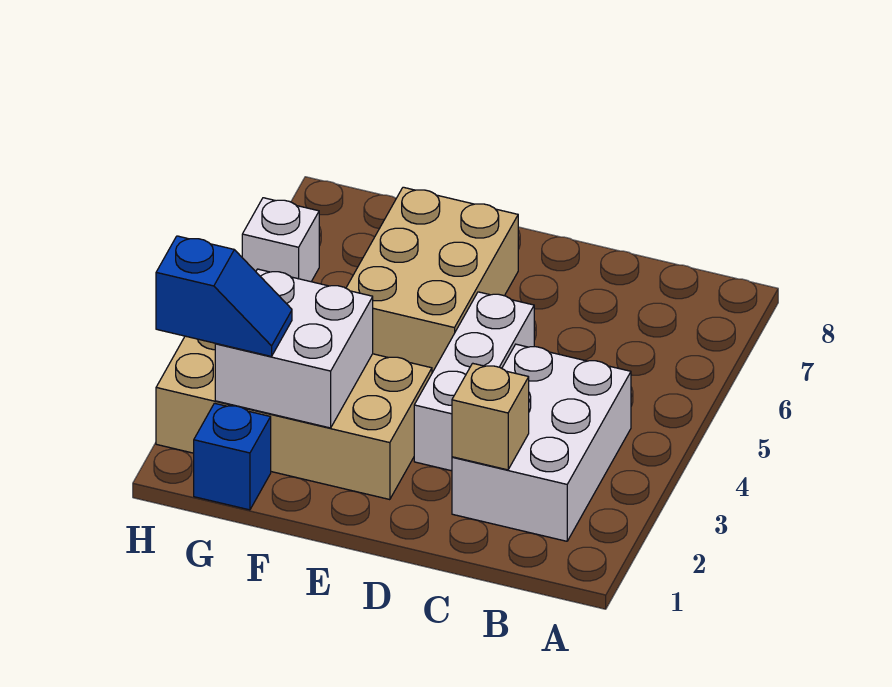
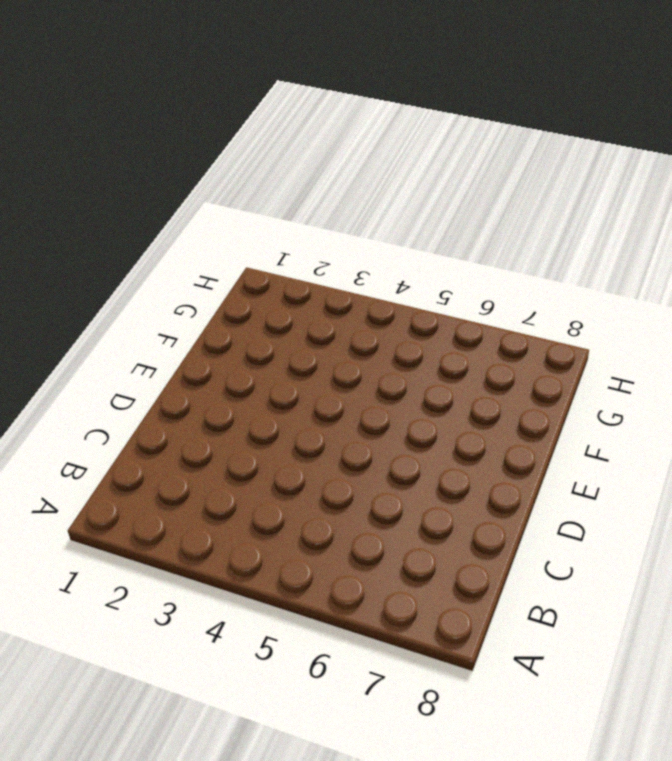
none -> white brick B2:C4 level 1
none -> white brick D3:D5 level 1

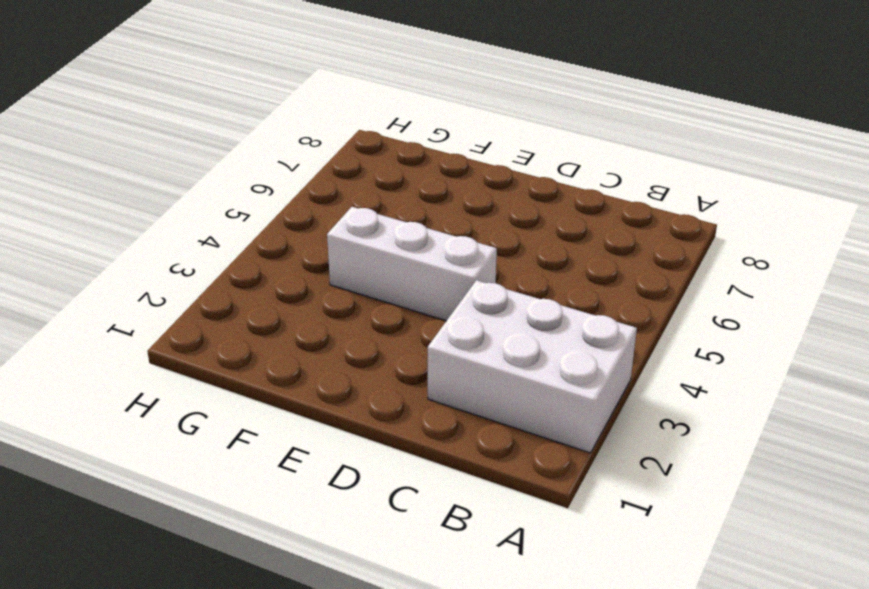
white brick A2:C3 level 1 -> white brick B2:C4 level 1
white brick D4:F4 level 1 -> white brick D3:D5 level 1
none -> tan brick E2:H3 level 1
none -> tan brick E5:F7 level 1

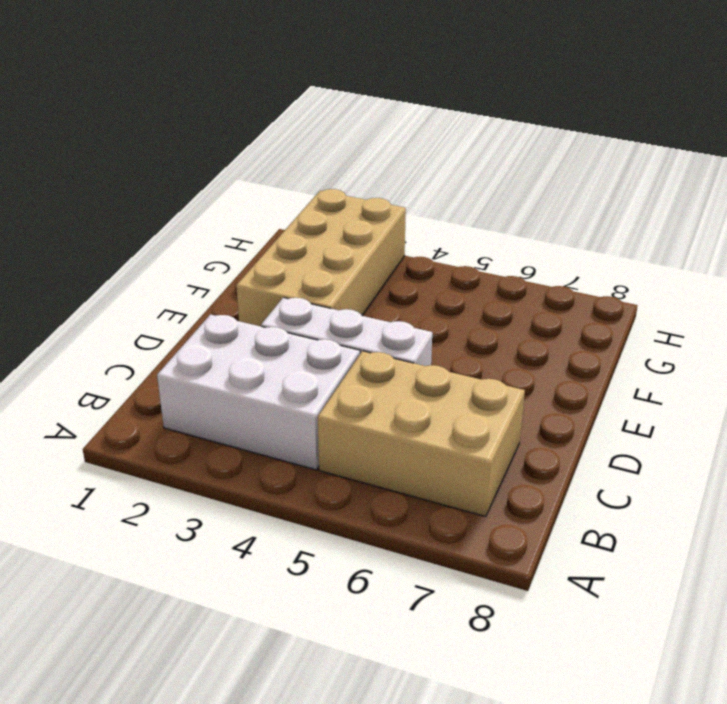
tan brick B5:C7 level 1 -> tan brick E5:F7 level 1
none -> blue brick G1 level 1
none -> white brick H6 level 1

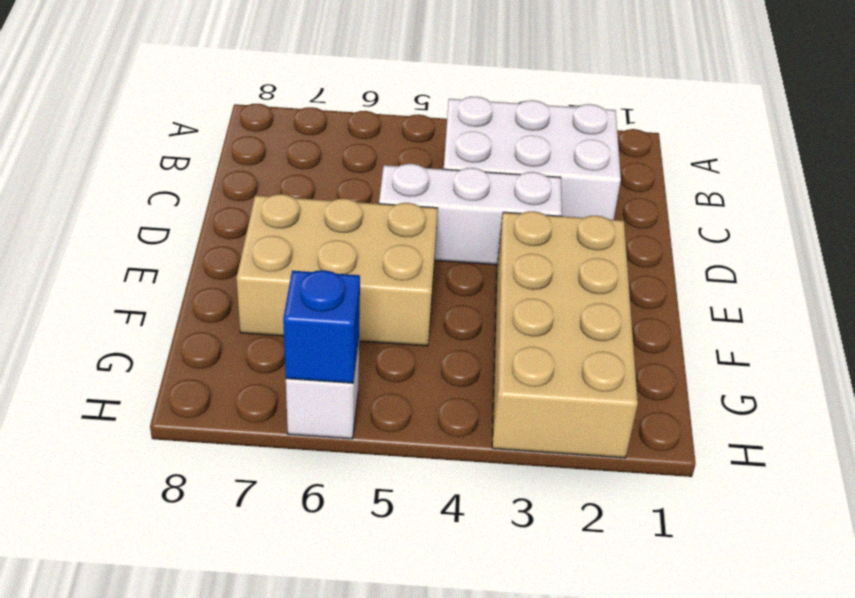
blue brick H6 level 2 -> blue brick G1 level 1
none -> tan brick C2 level 2
none -> white brick F2:G3 level 2

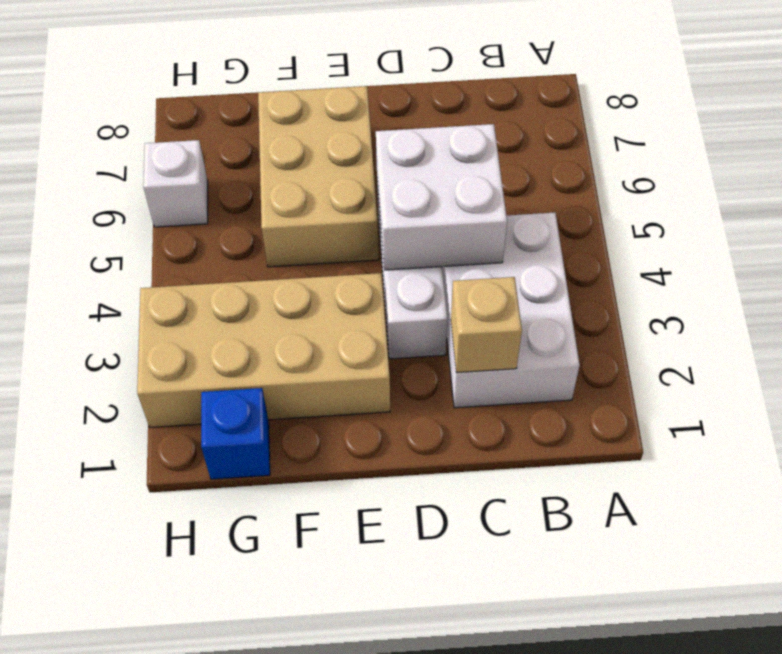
white brick C4:D5 level 2 -> white brick F2:G3 level 2
none -> blue slope G2:H2 level 3 top H

